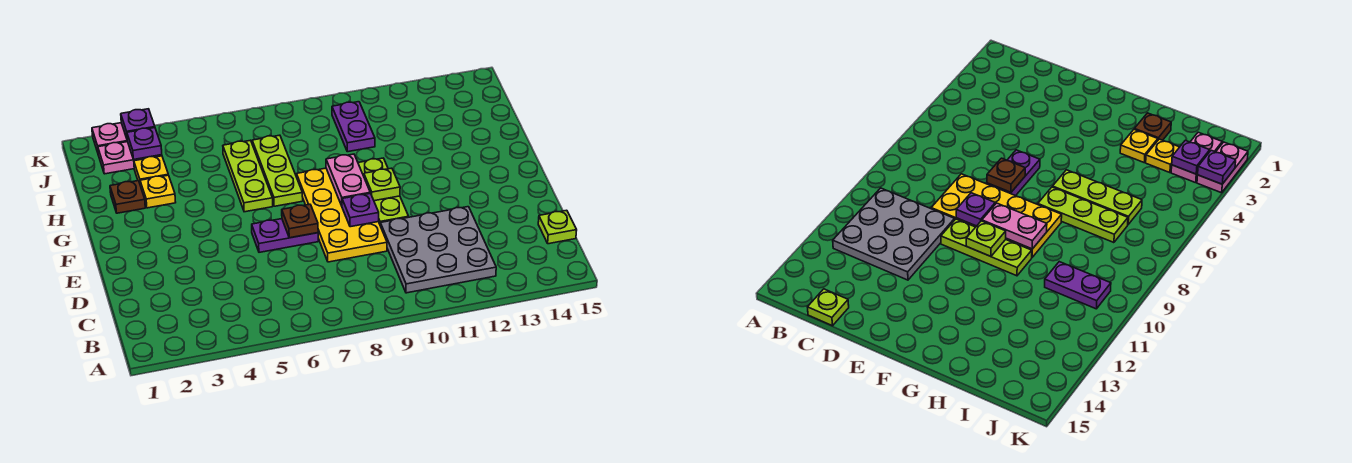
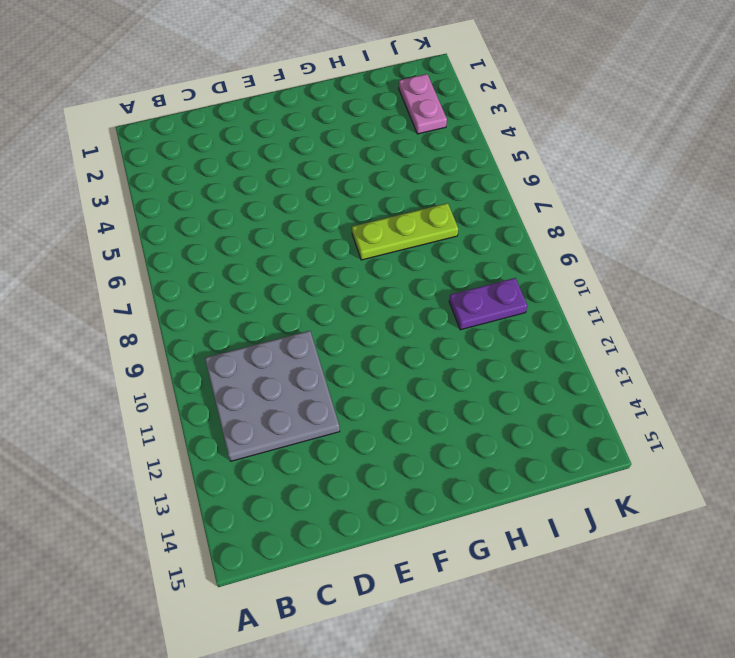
none -> lime plate C15 level 1
none -> yellow plate D8:G9 level 1
none -> purple plate E6:E7 level 1

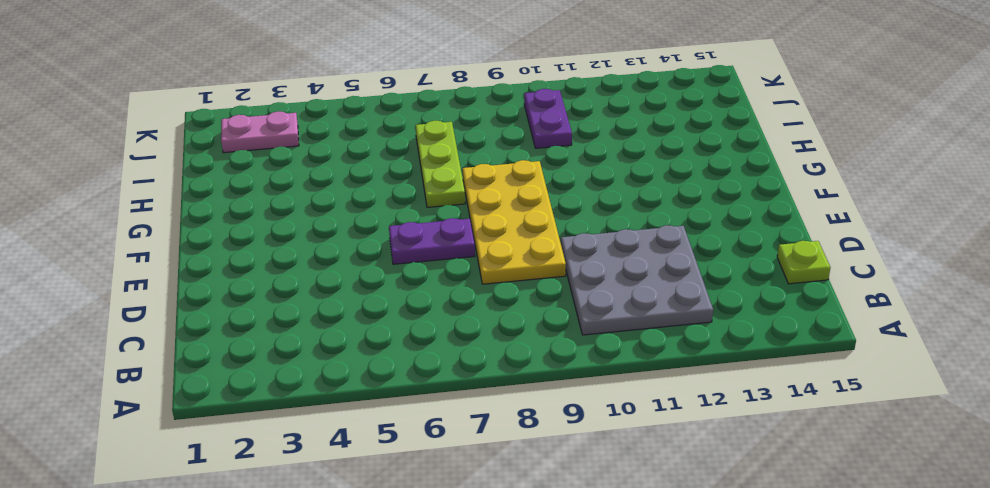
none -> lime plate E10:G10 level 1
none -> lime plate G6:I6 level 1
none -> brown plate H2 level 1

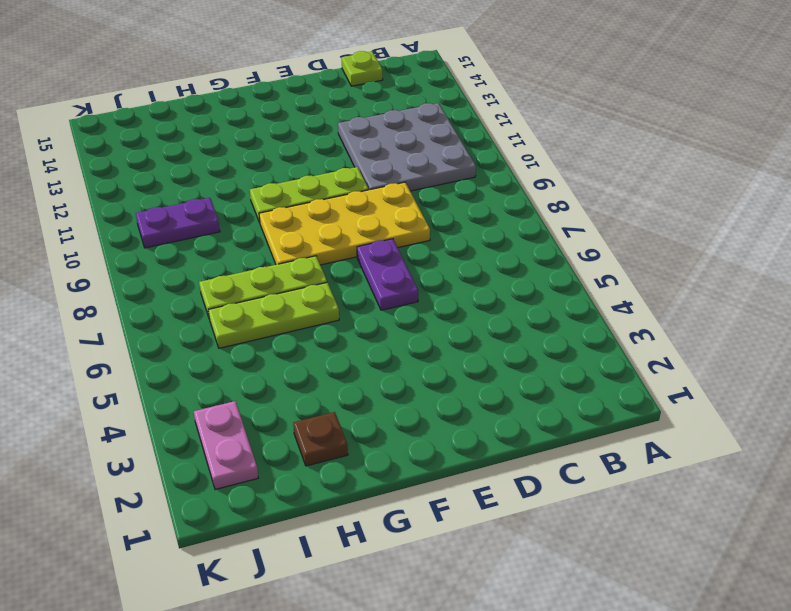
none -> yellow plate H3 level 1
none -> yellow plate I3 level 1
none -> pink plate K2:K3 level 1

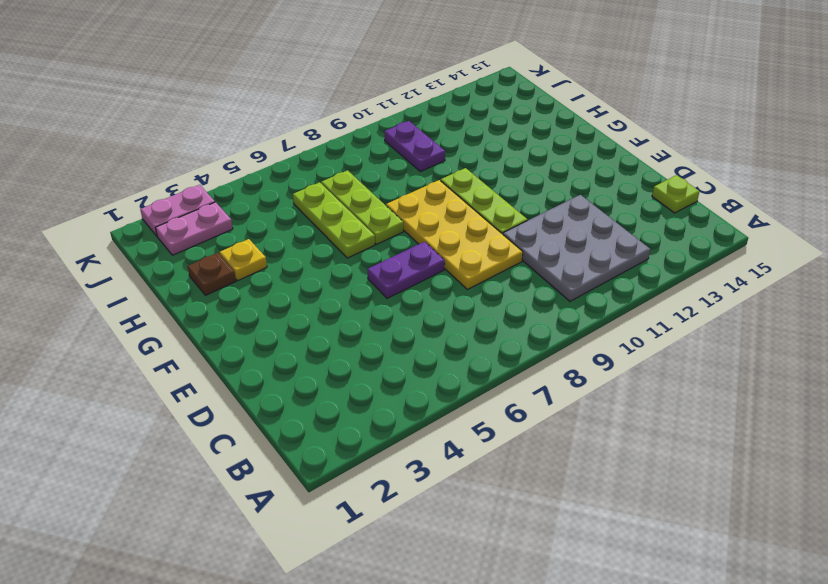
none -> yellow plate I3 level 1
none -> brown plate E7 level 2
none -> purple plate E9 level 2

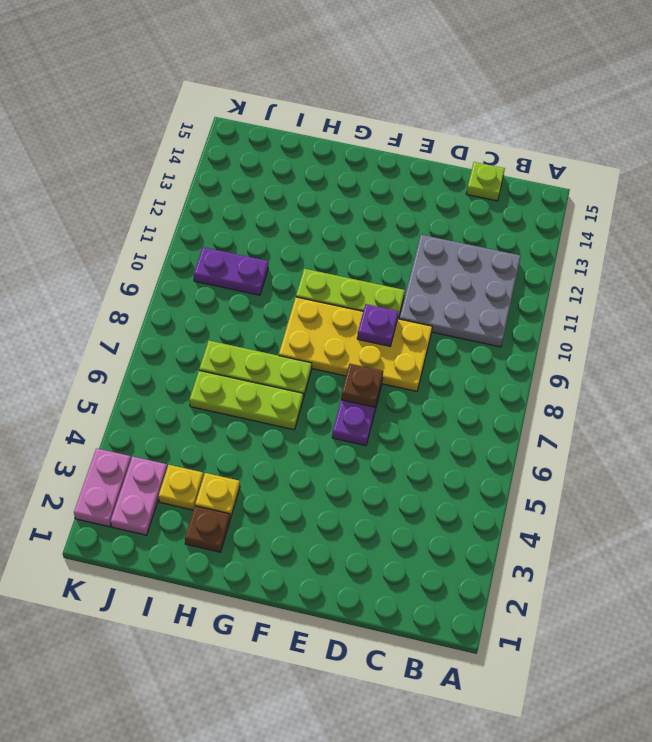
none -> pink plate F9:G9 level 2
none -> lime plate F10 level 2
none -> purple plate J3 level 2

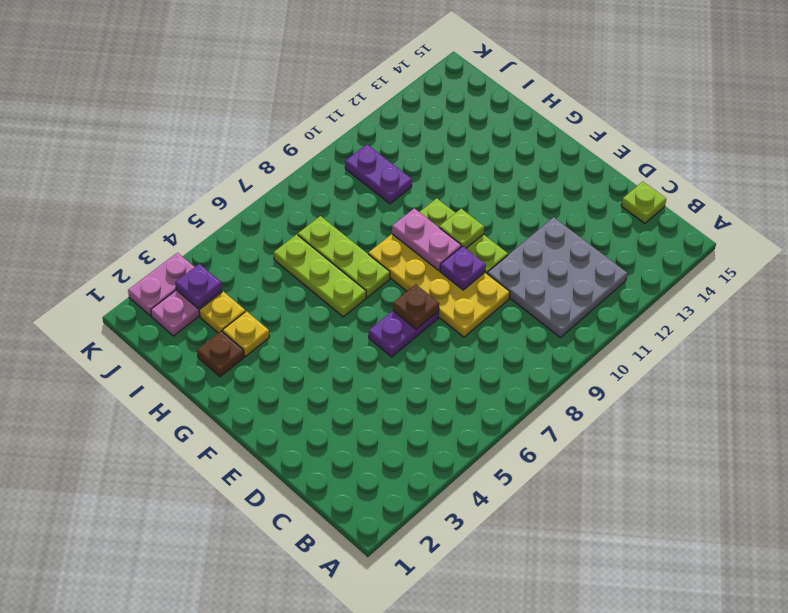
none -> purple plate K3 level 2

